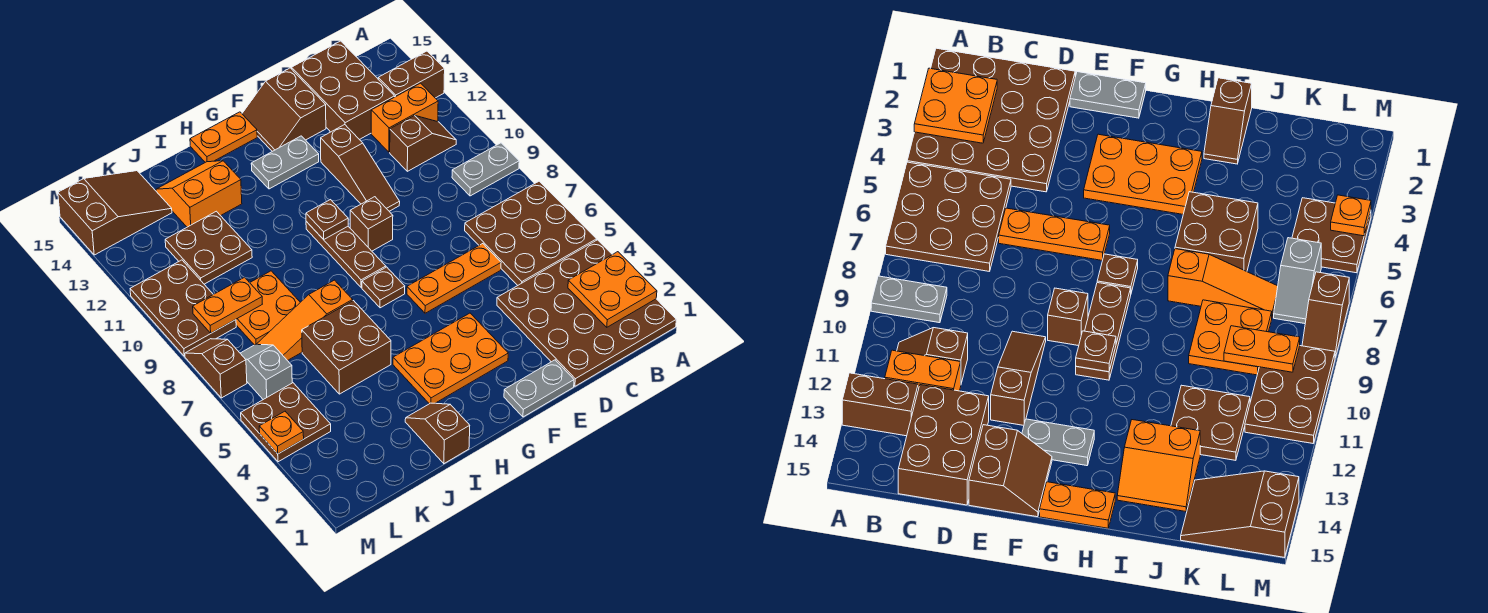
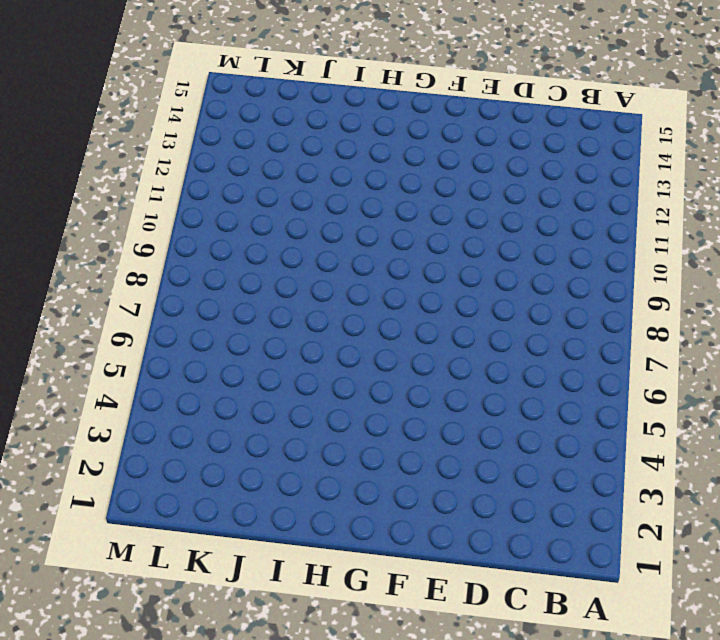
none -> brown plate A1:D4 level 1
none -> brown plate A5:C7 level 1
none -> grey plate A9:B9 level 1
none -> brown brick A13:B13 level 1

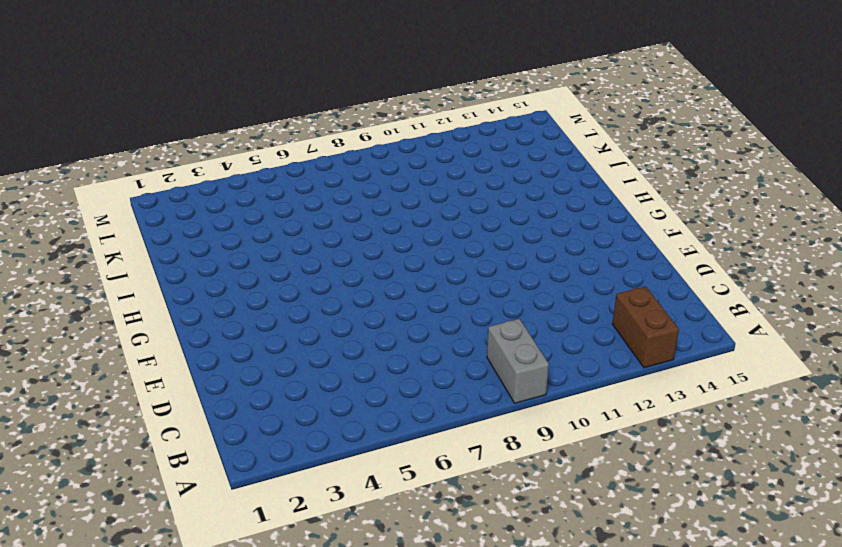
grey brick A9:B9 level 1 -> grey plate A9:B9 level 1
none -> brown plate A1:D4 level 1
none -> brown plate A5:C7 level 1
none -> brown slope B11:C11 level 1 top C
none -> orange brick B12:C12 level 1

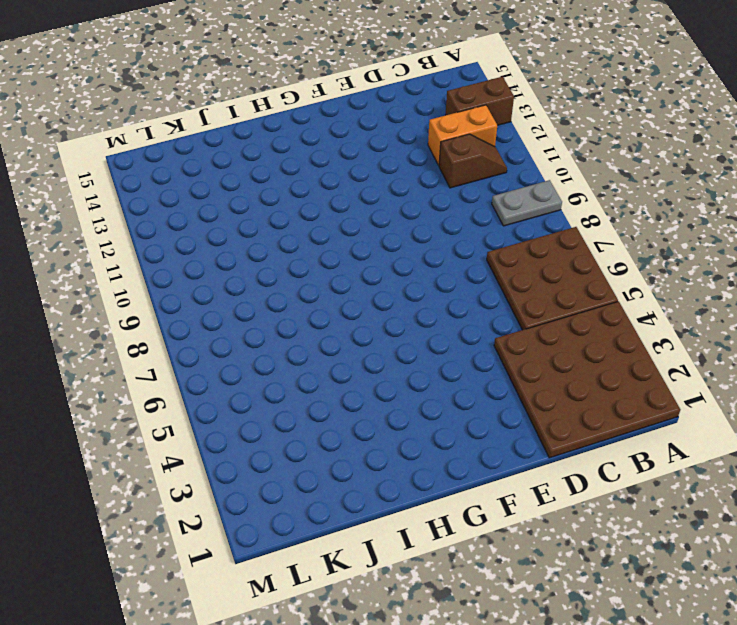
none -> brown brick C13:D15 level 1
none -> orange plate D6:F6 level 1
none -> grey plate E1:F1 level 1
none -> brown slope E10:E12 level 1 top 12

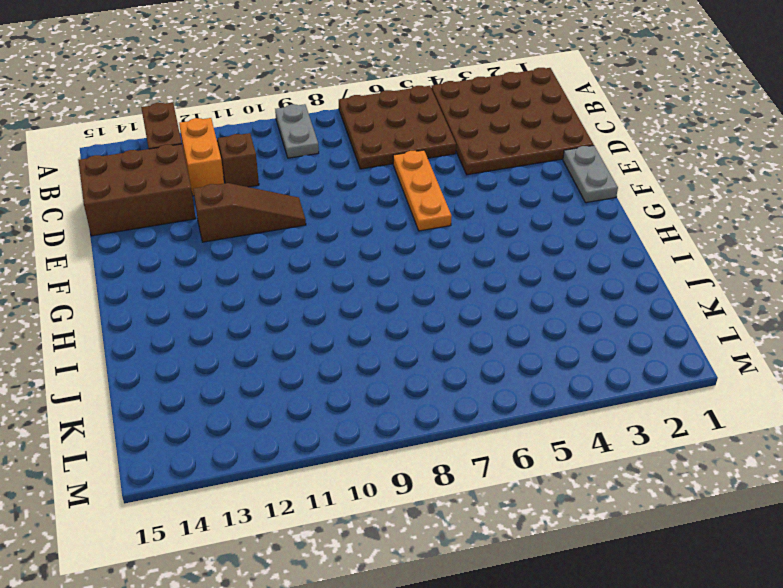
none -> brown slope E14:F15 level 1 top E
none -> orange plate F3:H4 level 1
none -> brown brick F9 level 1
none -> grey plate F13:G13 level 1

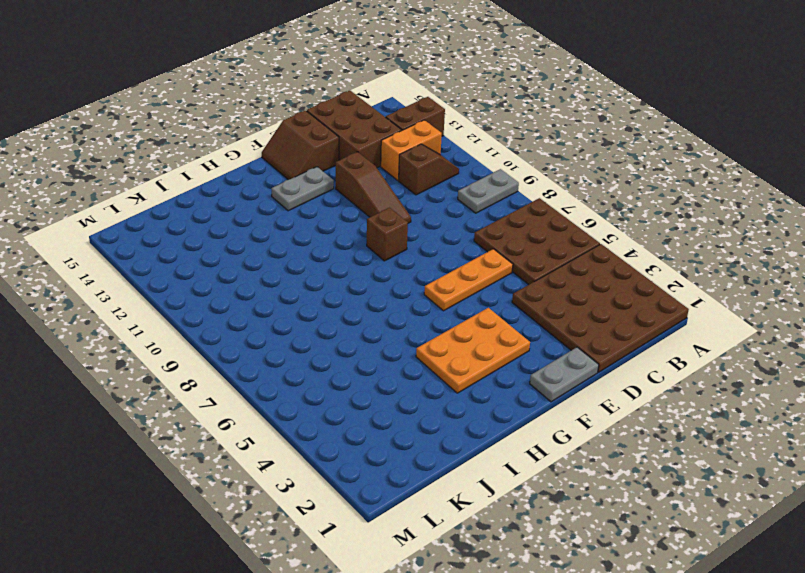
none -> brown plate G7 level 1
none -> brown plate G8:G10 level 1
none -> orange plate G15:H15 level 1
none -> brown slope I1:I2 level 1 top 1

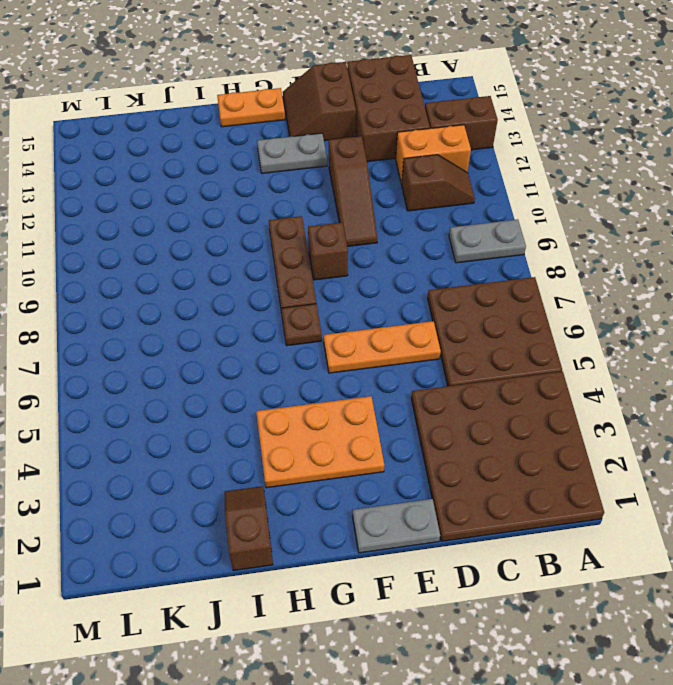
none -> brown brick I5:J6 level 1
none -> orange slope I7:K7 level 1 top I
none -> orange slope I13:J14 level 1 top 13
none -> orange plate J8:K9 level 1

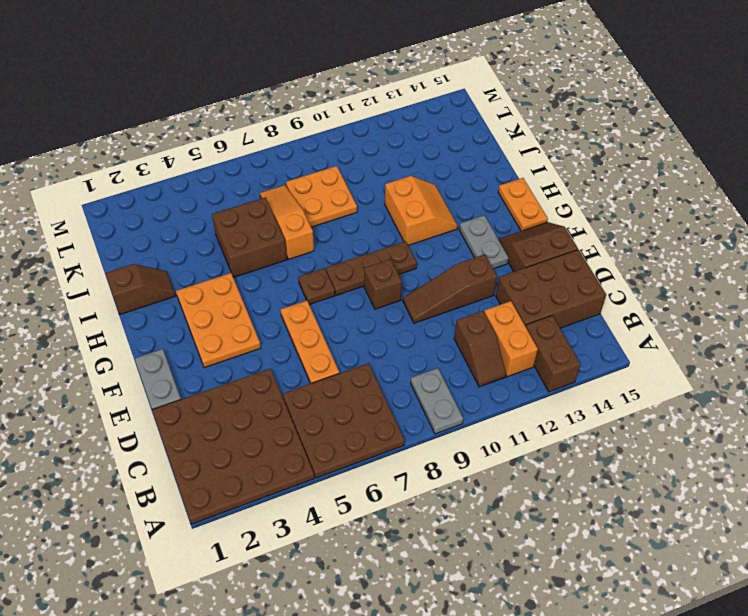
orange slope H11:I12 level 1 top 11 -> orange slope I13:J14 level 1 top 13
none -> brown plate J11:K12 level 1
none -> brown slope K14:M15 level 1 top M
none -> brown plate L4:M5 level 1
none -> grey slope L6:L7 level 1 top 6

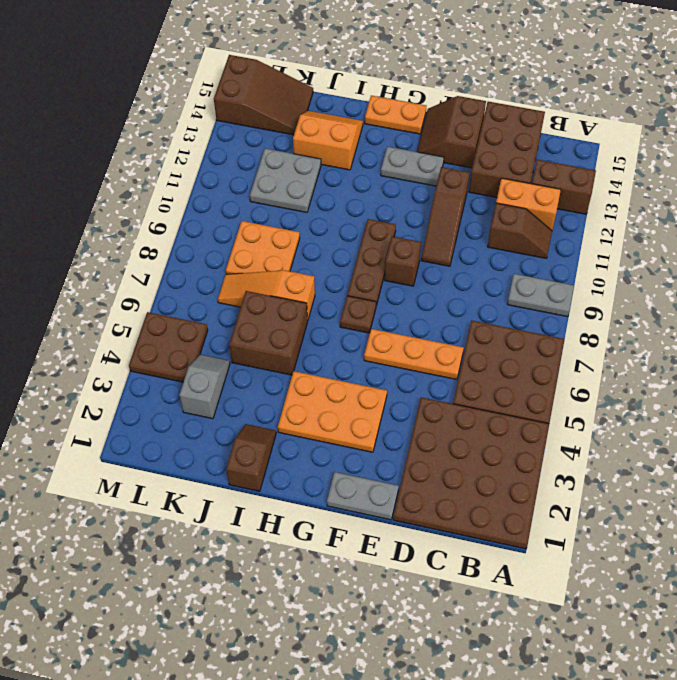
grey plate J11:K12 level 1 -> brown plate J11:K12 level 1
grey slope K3:K4 level 1 top 3 -> grey slope L6:L7 level 1 top 6
none -> brown plate L9:M11 level 1
none -> brown slope M7:M8 level 1 top 7
none -> orange plate A2:B3 level 2
none -> brown plate G10 level 2

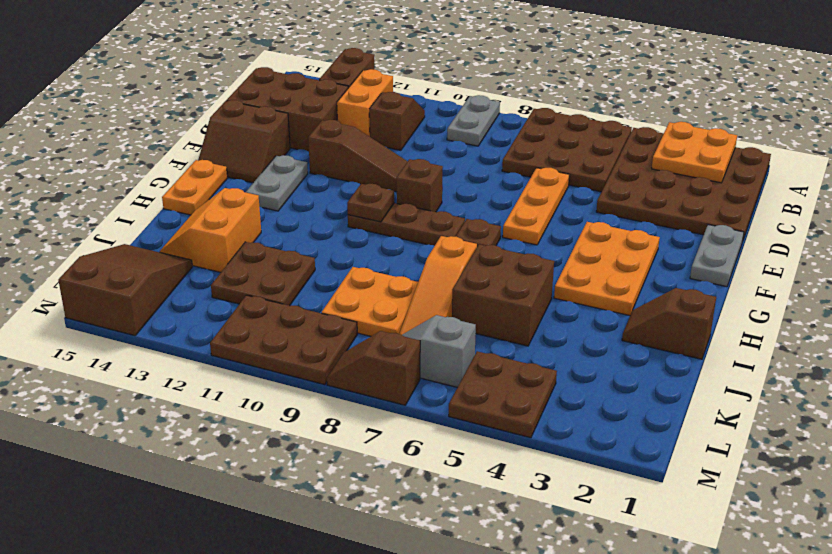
none -> orange plate K9:L9 level 2
none -> orange plate M4 level 2

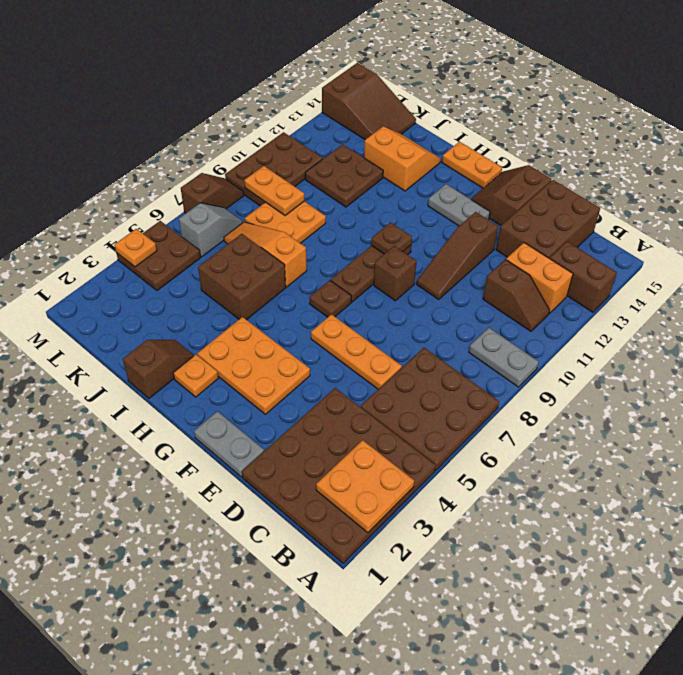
orange plate H2 level 1 -> none

